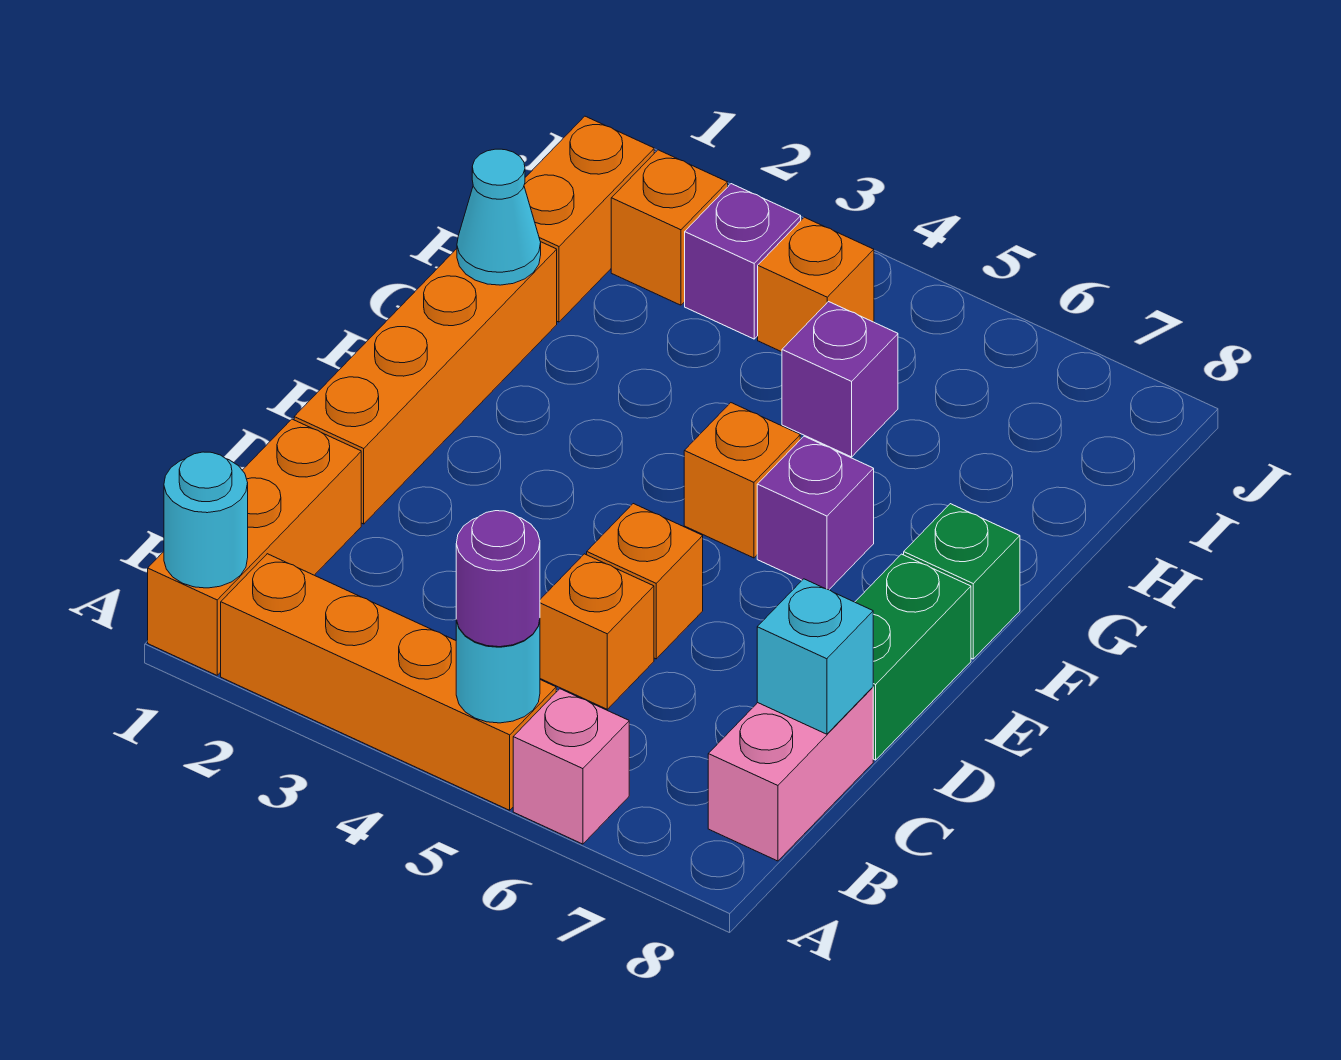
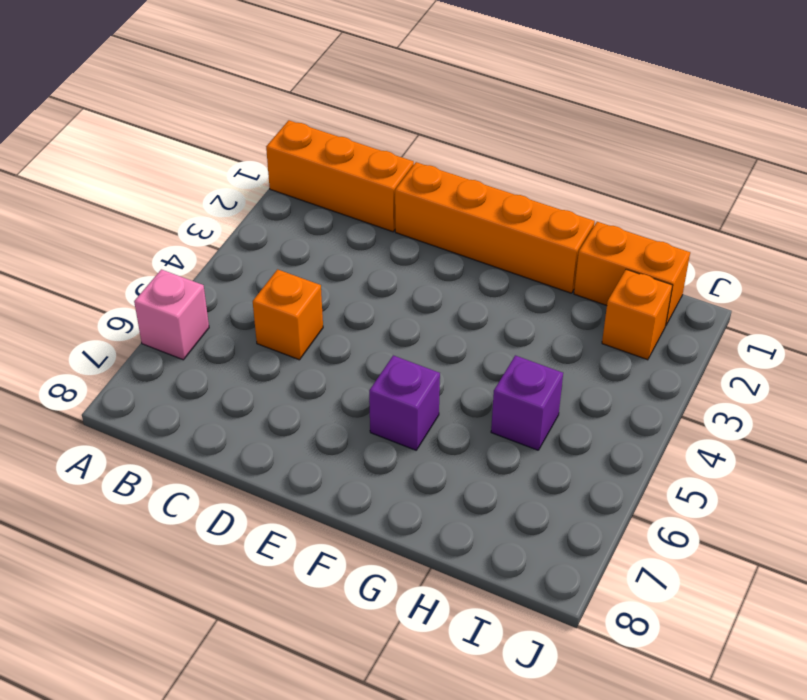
none -> orange brick A2:A5 level 1
none -> pink brick B8:C8 level 1
none -> orange brick D5 level 1

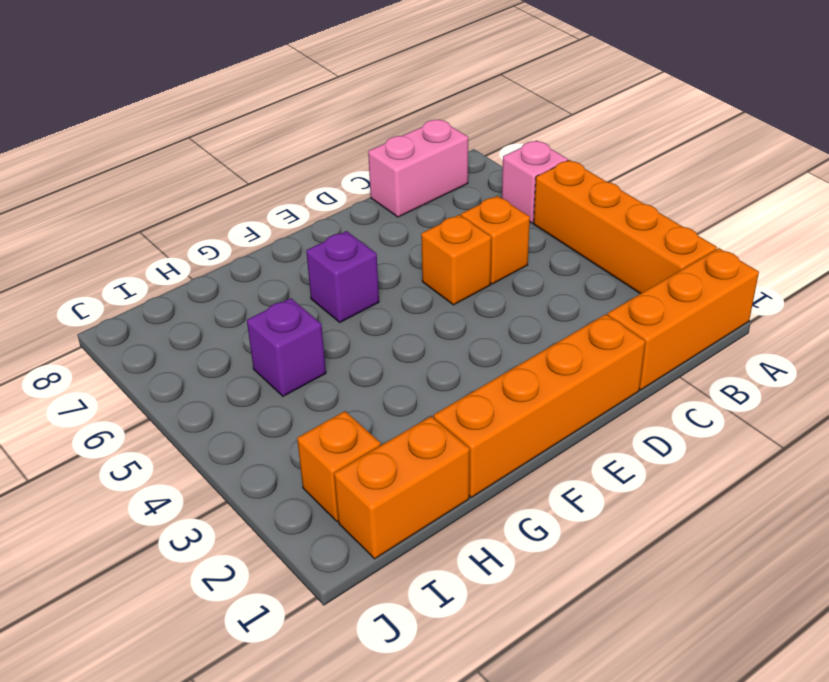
none -> green brick D8:E8 level 1
none -> orange brick F5 level 1
none -> green brick F8 level 1

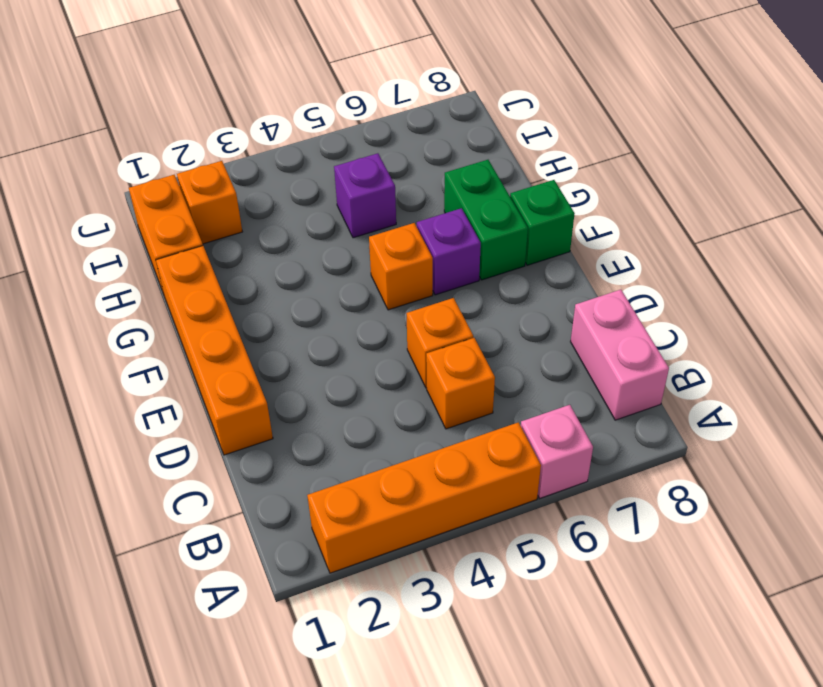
green brick F7:G7 level 1 -> green brick D8:E8 level 1
none -> orange brick A1:C1 level 1
none -> purple brick I3 level 1
none -> orange brick I4 level 1

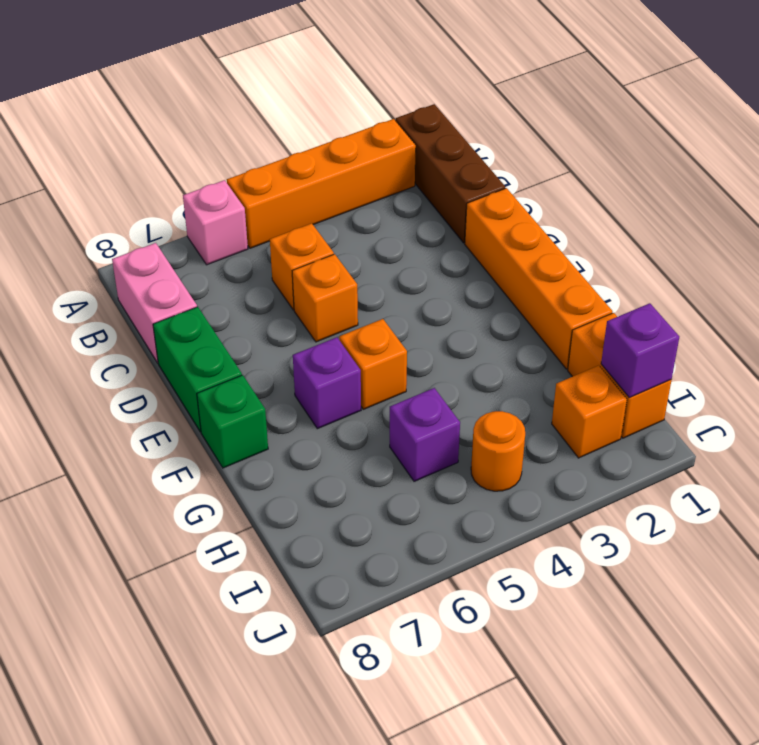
brown brick A1:C1 level 1 -> orange brick A1:C1 level 1
purple brick I1 level 2 -> purple brick I3 level 1
orange round brick I4 level 1 -> orange brick I4 level 1
none -> cyan round brick A1 level 2
none -> cyan round brick A5 level 2
none -> cyan brick C8 level 2

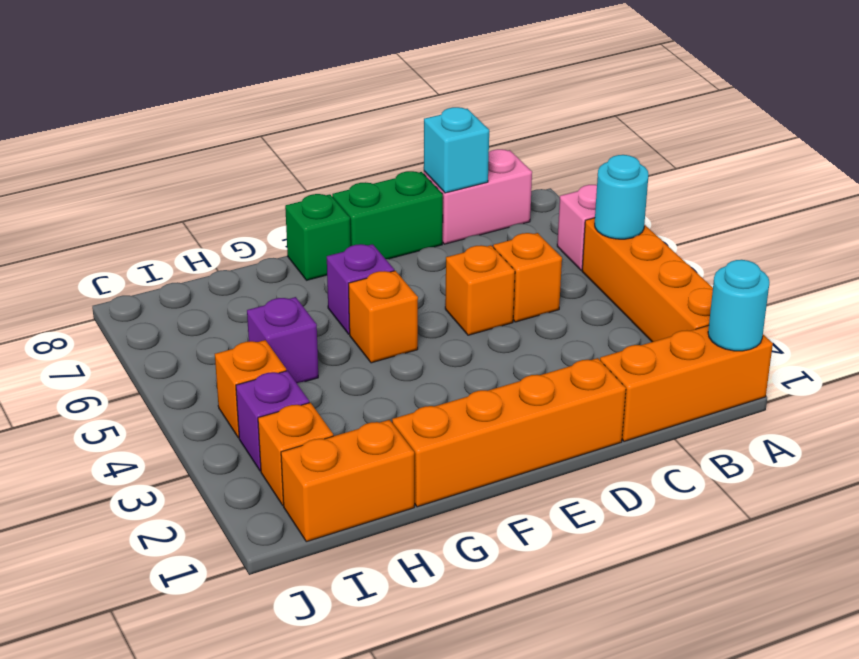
none -> cyan cone G1 level 2
none -> purple round brick A5 level 3

